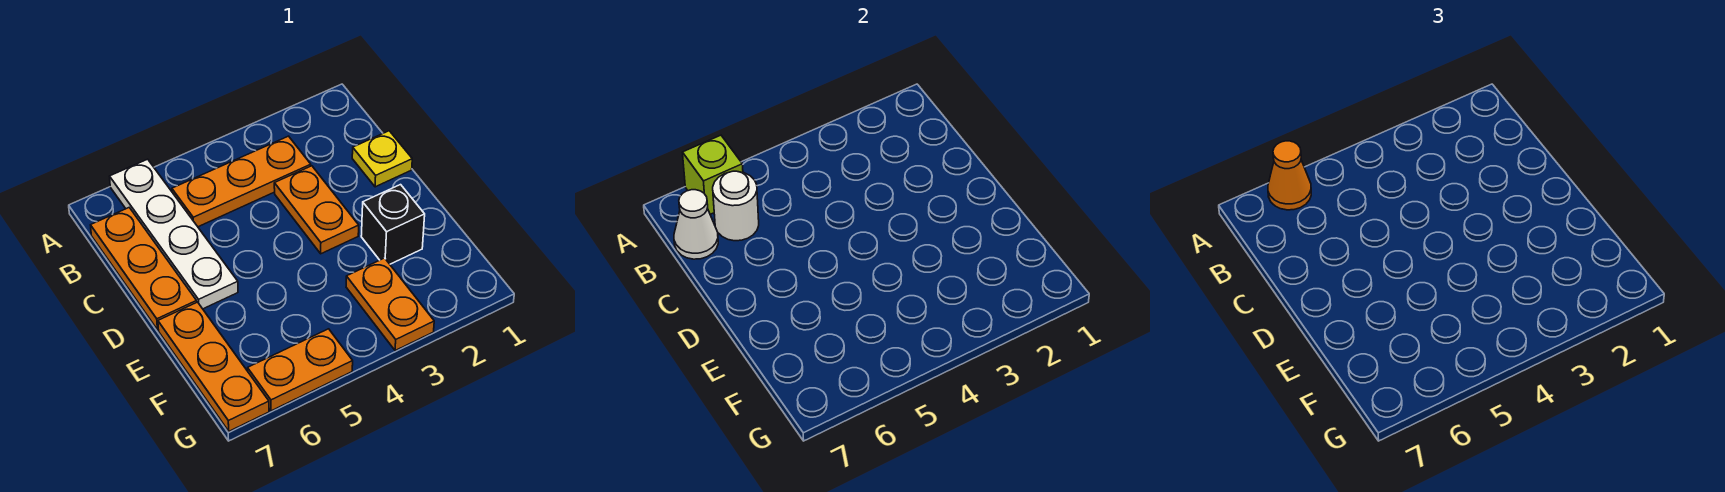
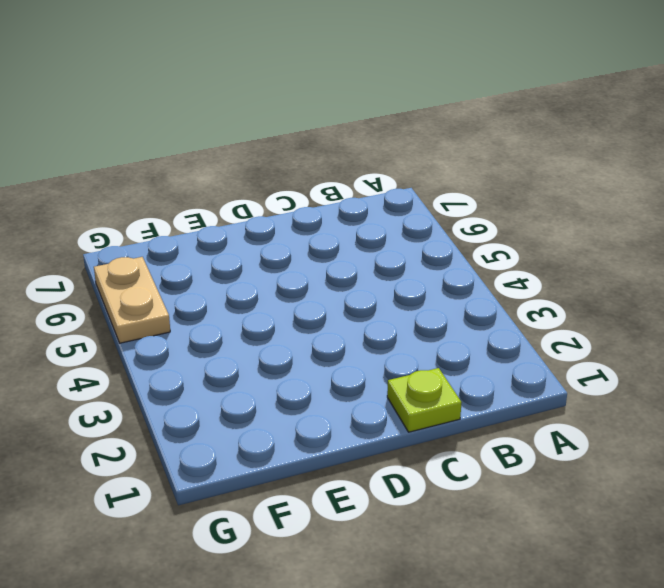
lime plate C1 level 1 -> yellow plate C1 level 1
tan plate G5:G6 level 1 -> orange plate G5:G6 level 1
none -> white plate A6:D6 level 1
none -> orange plate B3:B5 level 1
none -> orange plate B7:D7 level 1

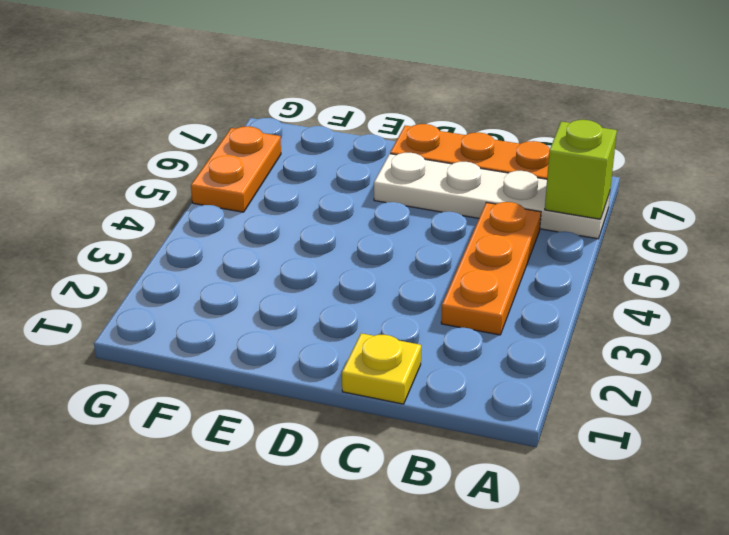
none -> orange plate C3:D3 level 1
none -> black brick E2 level 1
none -> orange plate E7:G7 level 1

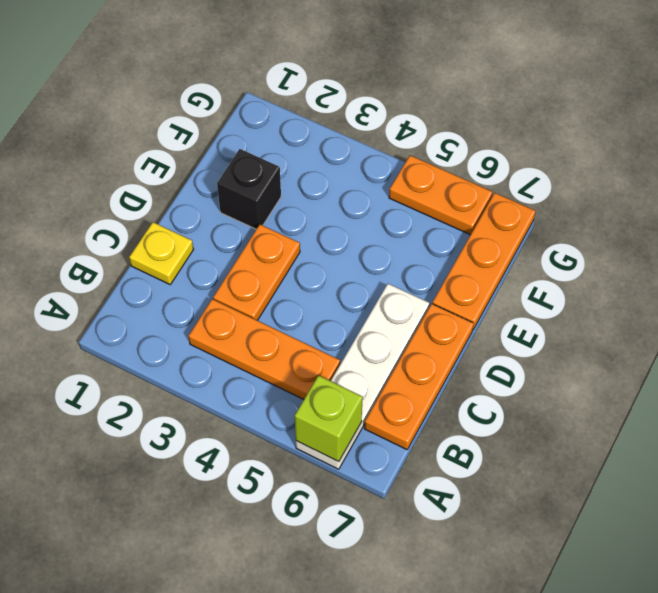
none -> orange plate F3:G3 level 1
none -> white round brick B6 level 2
none -> white cone B7 level 2

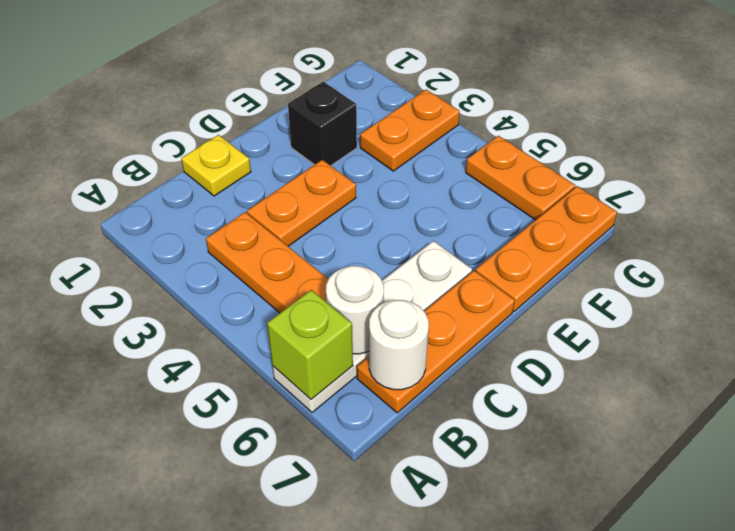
white round brick B7 level 2 -> white cone B7 level 2
none -> orange cone A6 level 3

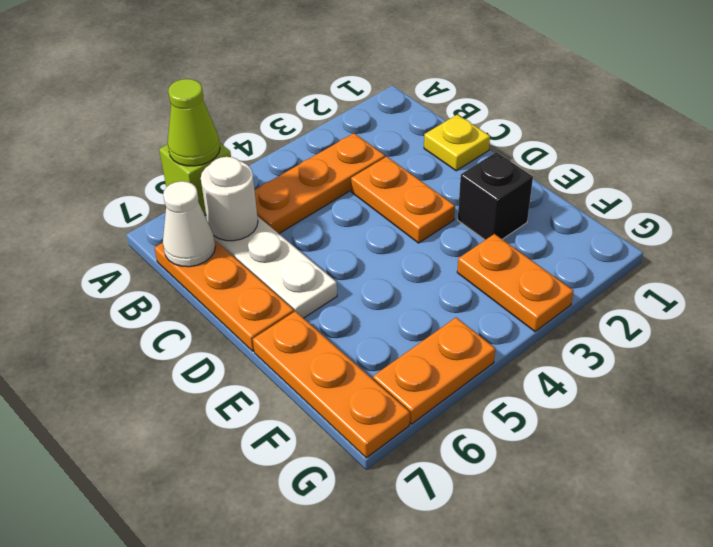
lime cone A6 level 3 -> orange cone A6 level 3

